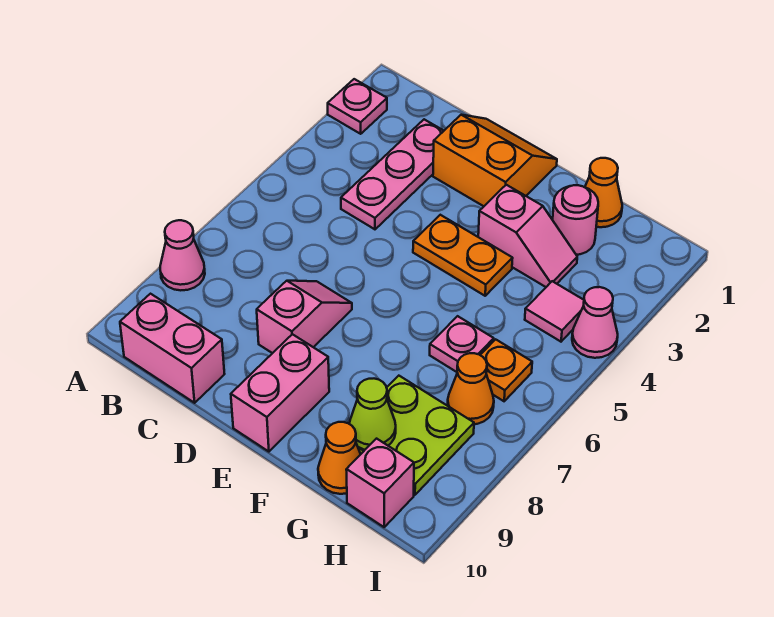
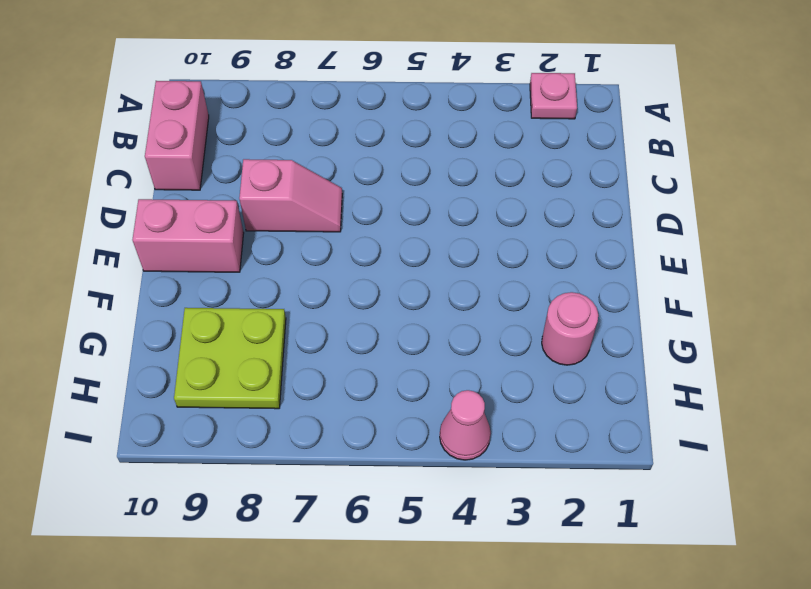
none -> pink cone A8 level 1
none -> pink plate C2:C4 level 1
none -> orange slope D1:E2 level 1 top 2

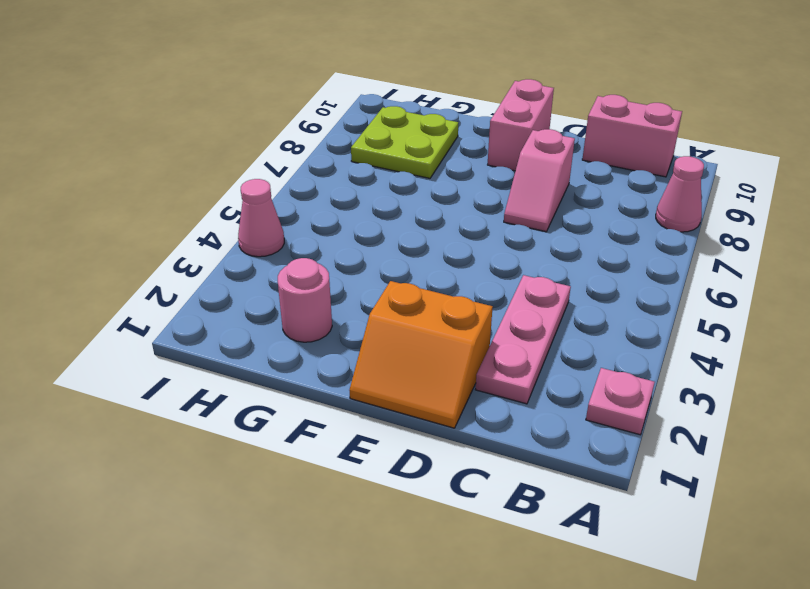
none -> orange plate E4:F4 level 1
none -> pink slope F3:G3 level 1 top F
none -> orange cone G1 level 1

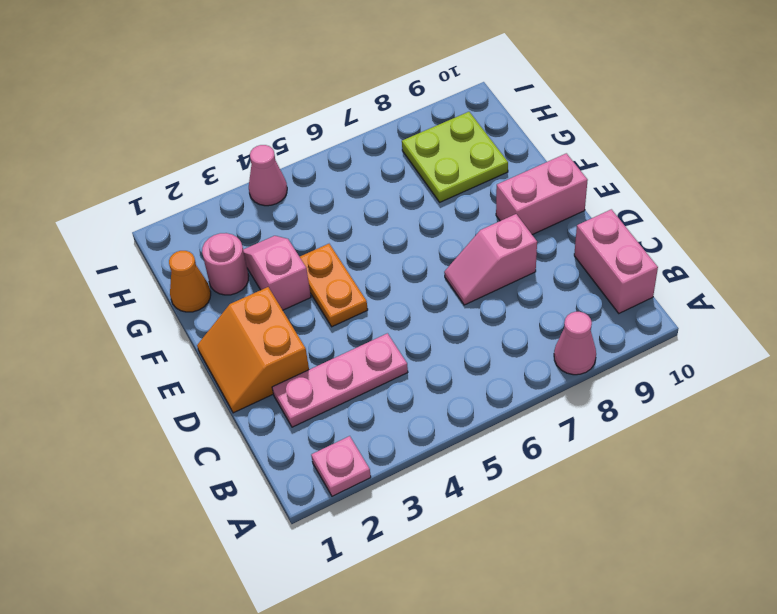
none -> pink plate G6 level 1
none -> orange cone G10 level 1
none -> pink tile H4 level 1

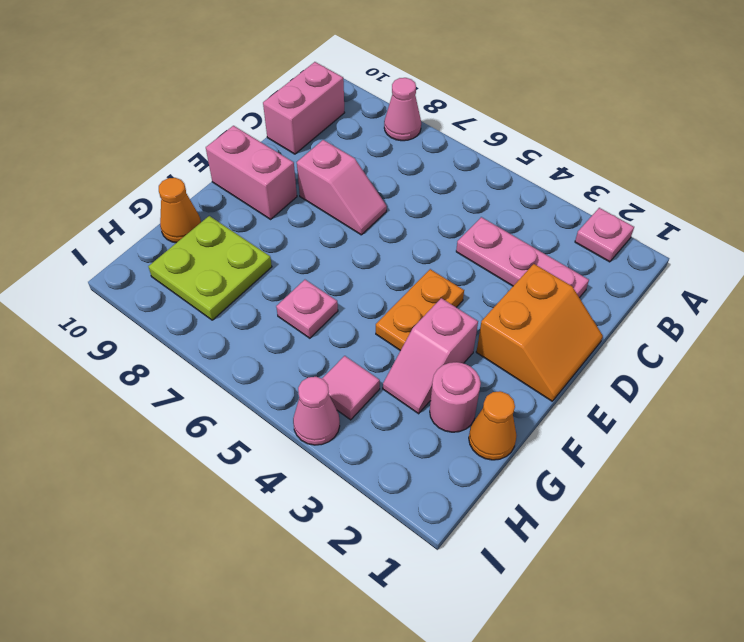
none -> orange plate H6 level 1
none -> orange cone H7 level 1
none -> pink brick H10 level 1

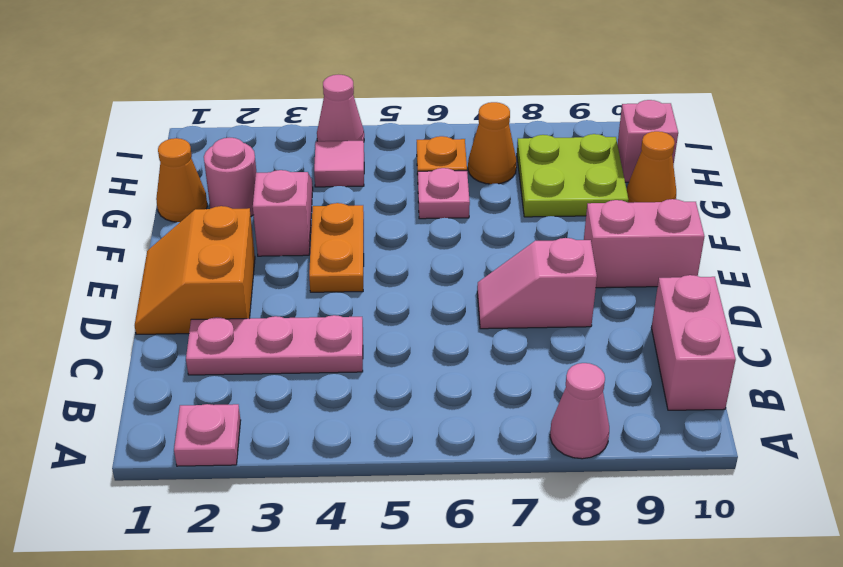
none -> lime cone G9 level 2

